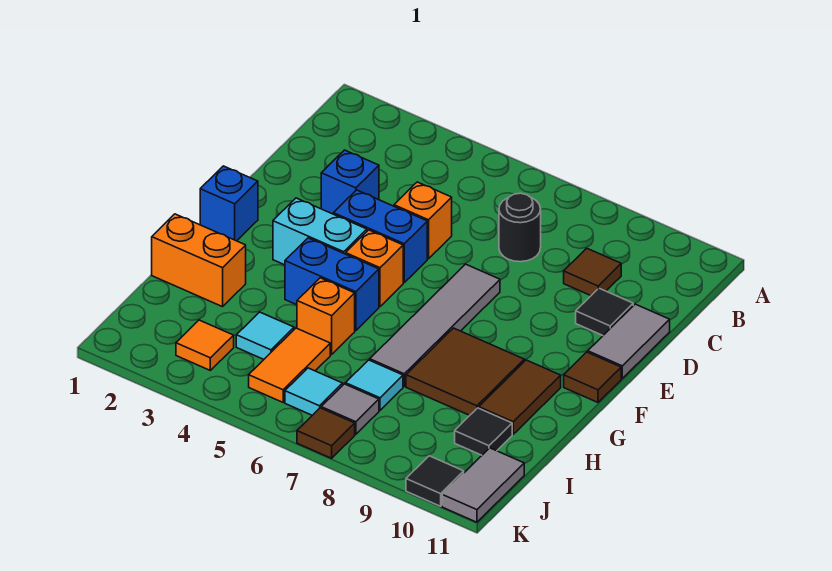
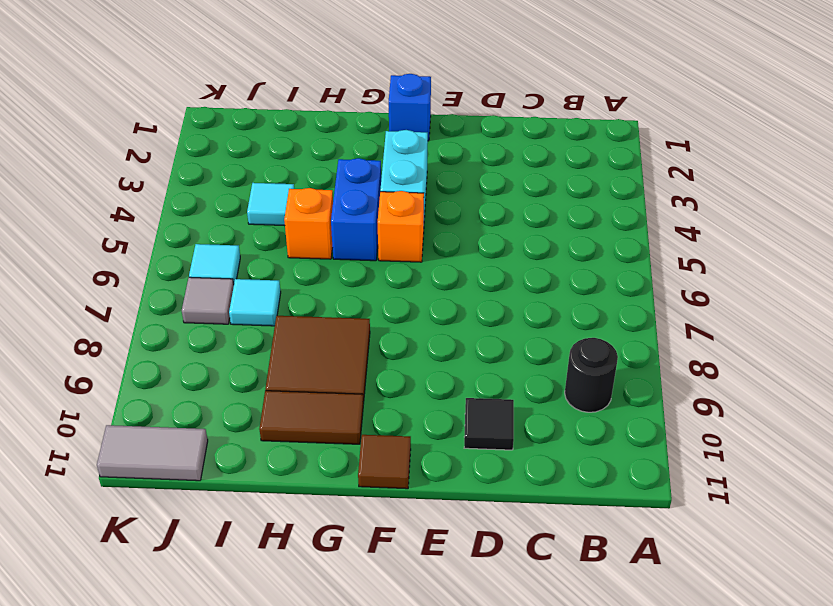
black round brick B9 level 1 -> black round brick C7 level 1
none -> brown tile C9 level 1
none -> blue brick D3 level 1
none -> orange brick D5 level 1

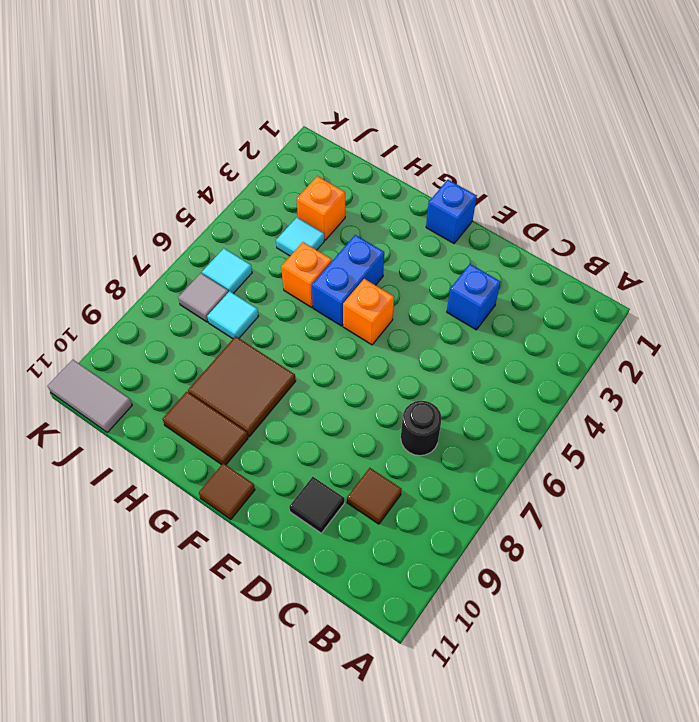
orange brick I3 level 1 -> orange brick D5 level 1
none -> grey tile D11:E11 level 1
none -> blue brick E4:E5 level 1
none -> grey tile E7:H7 level 1

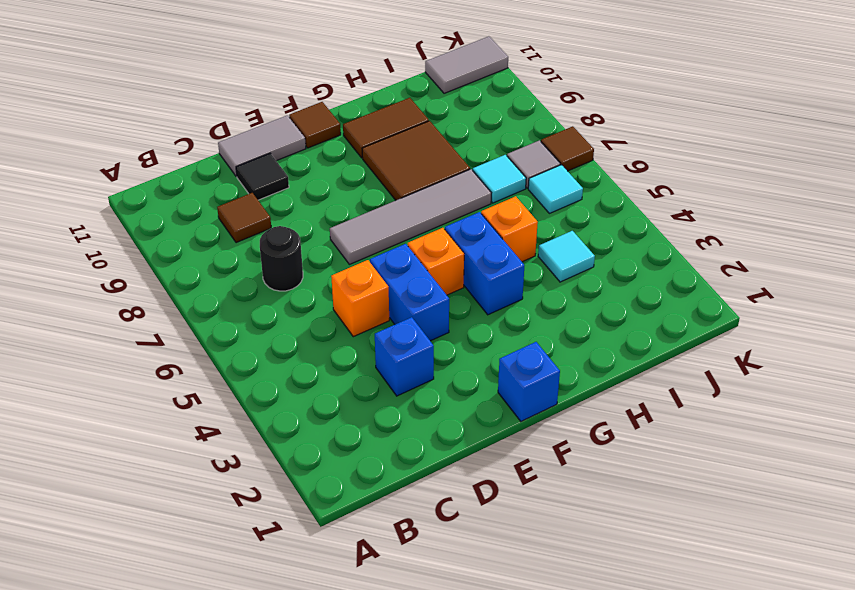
none -> cyan brick F3:F4 level 1
none -> orange brick H1:H2 level 1
none -> orange tile I5:J5 level 1

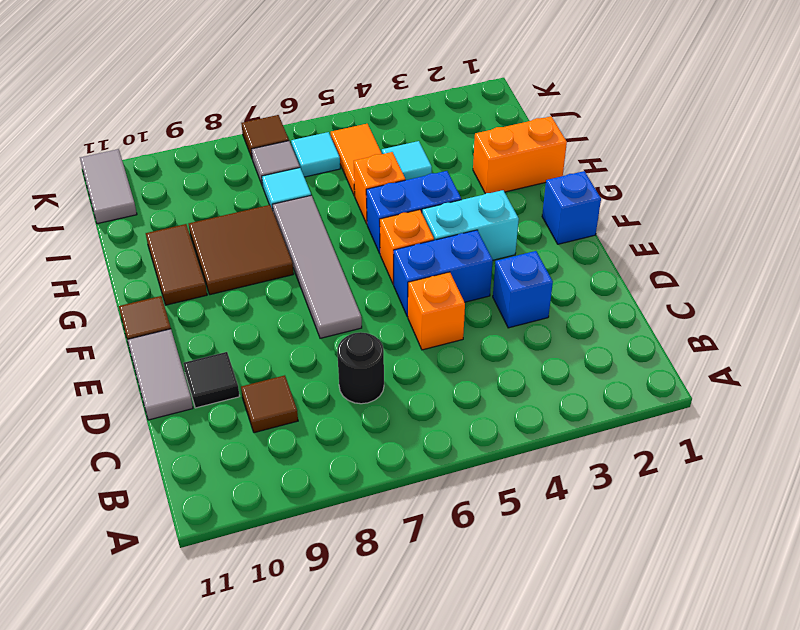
none -> black tile I10 level 1
none -> orange tile J3 level 1
none -> black tile K10 level 1

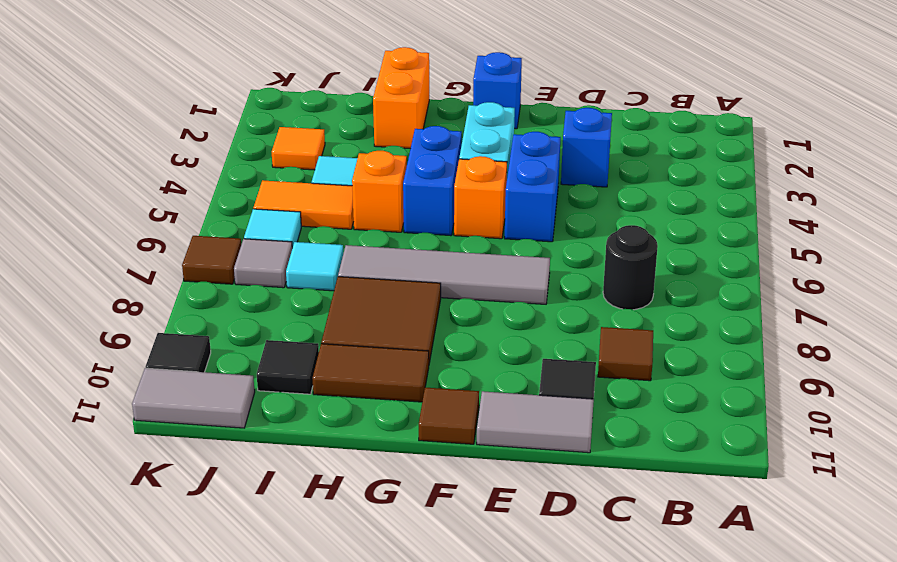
none -> orange brick D5 level 1

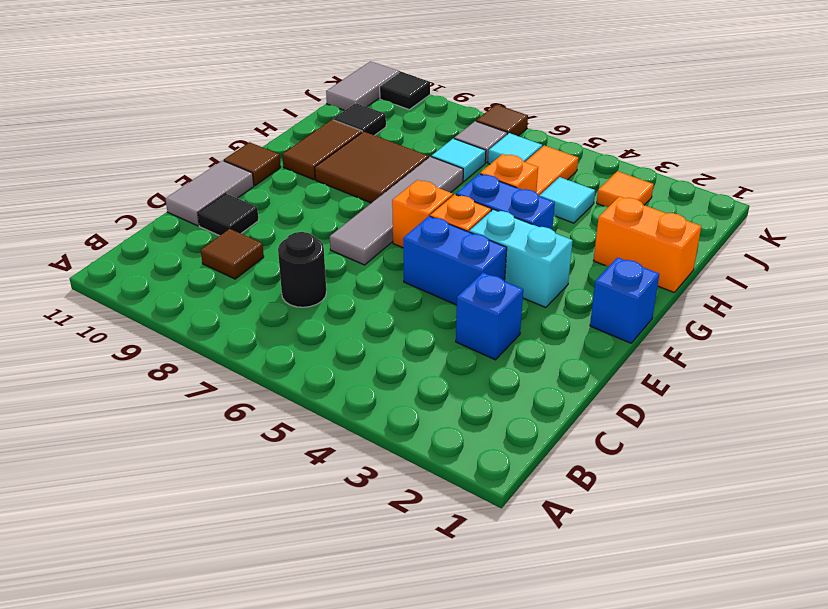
orange brick F6 level 1 -> orange brick D5 level 1

